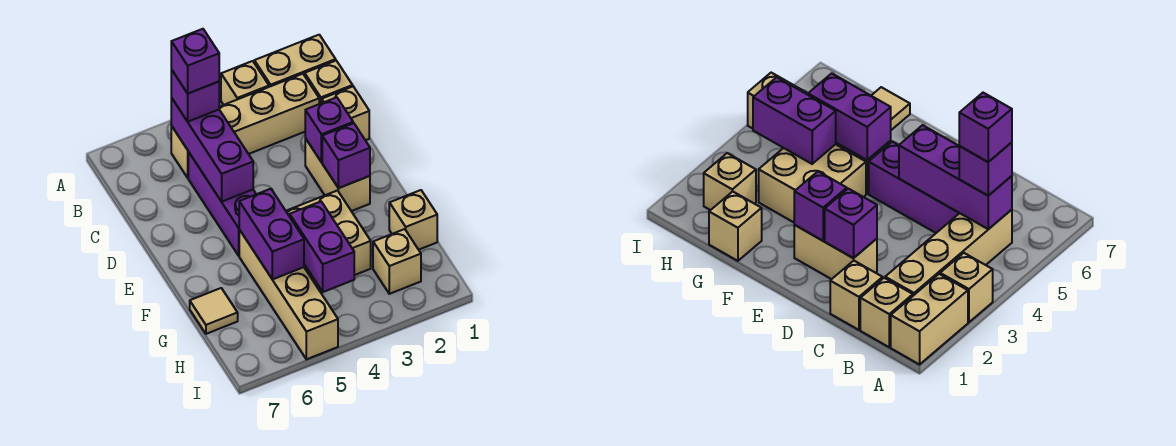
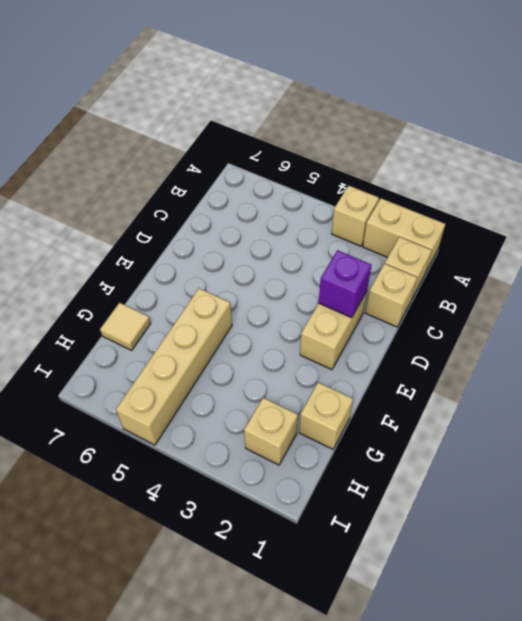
none -> tan brick B2:B5 level 1
none -> purple brick C5:E5 level 1
none -> tan brick F3:G4 level 1

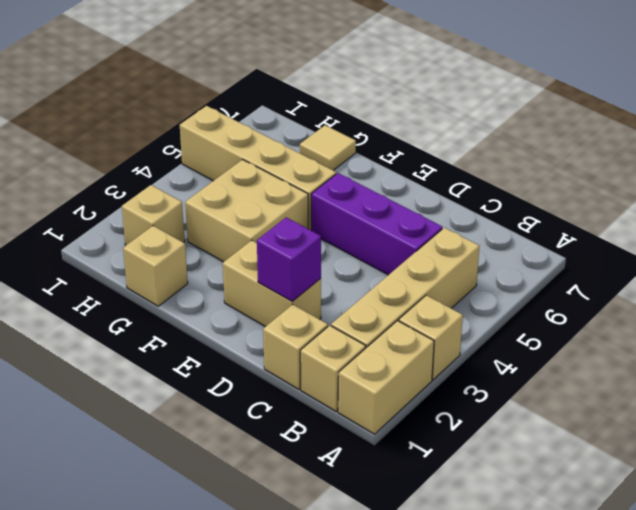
none -> purple brick B5:D5 level 2
none -> purple brick E2 level 2
none -> purple brick F5:G5 level 2

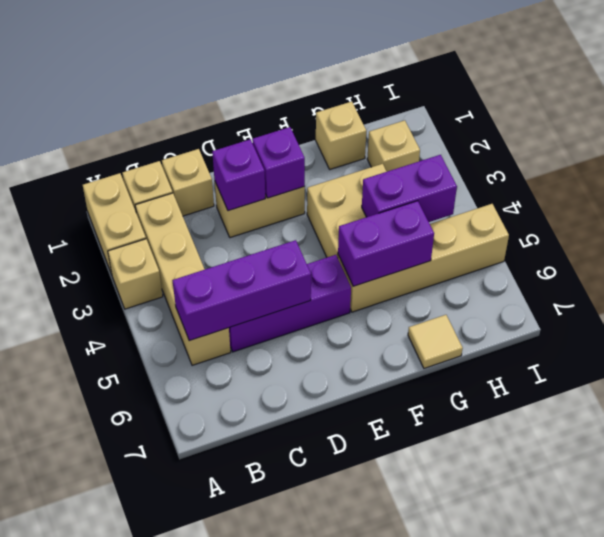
none -> purple brick B5 level 3
none -> purple brick B5 level 4

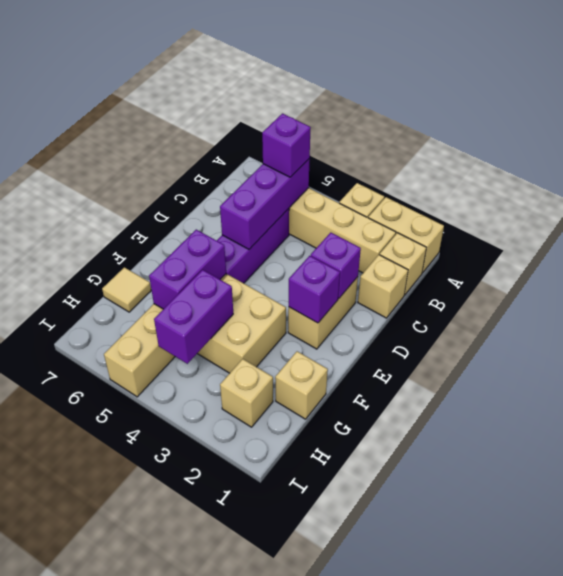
none -> purple brick B5 level 4

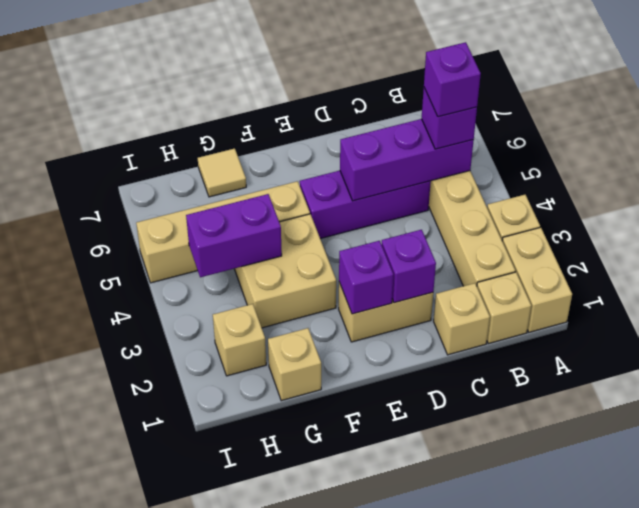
none -> purple brick F5:G5 level 2

